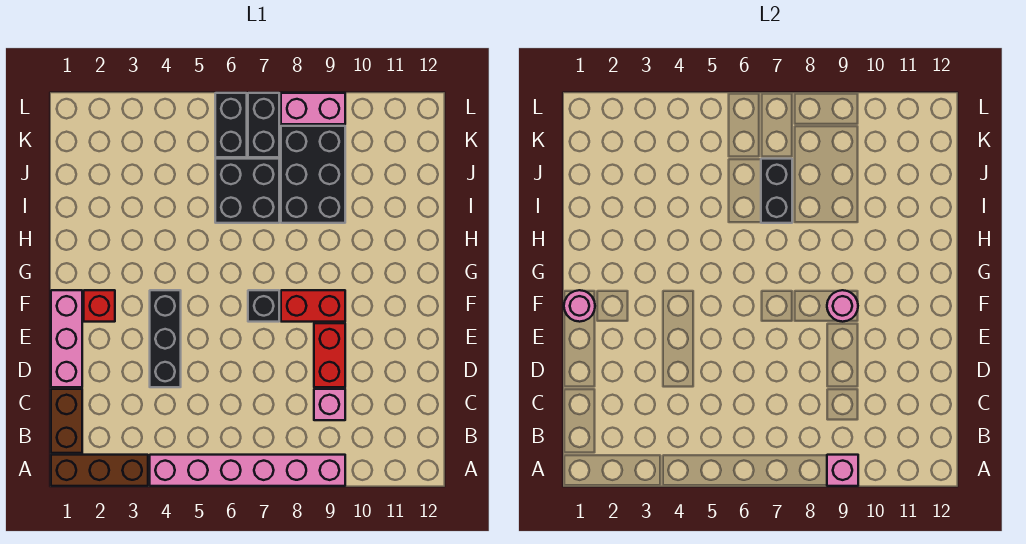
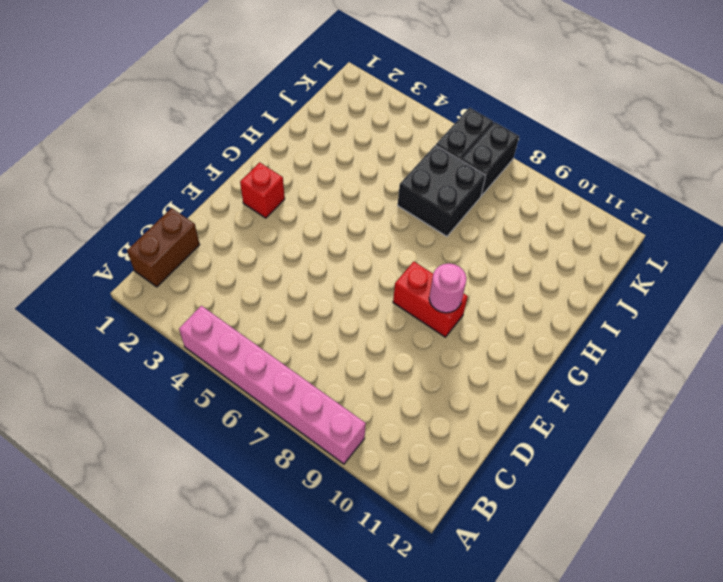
none -> brown brick A1:A3 level 1
none -> pink brick C9 level 1
none -> pink brick D1:F1 level 1

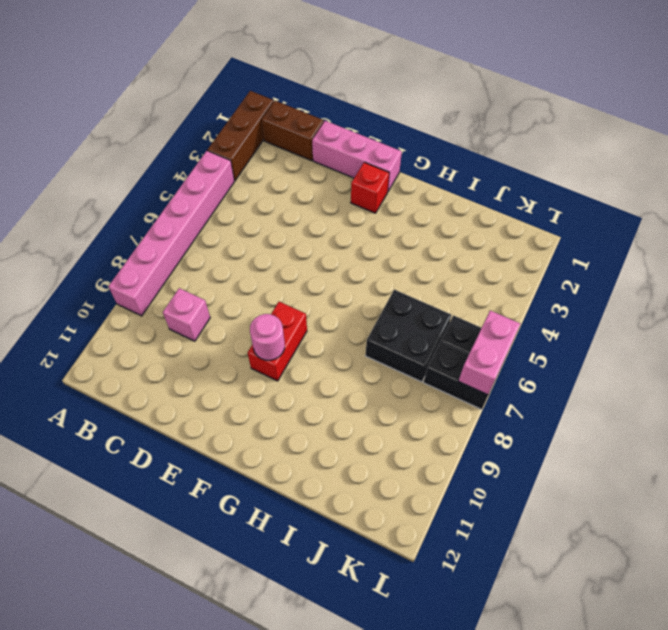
pink brick L6:L7 level 2 -> pink brick L8:L9 level 1
none -> black brick D4:F4 level 1
none -> red brick D9:E9 level 1
none -> black brick F7 level 1

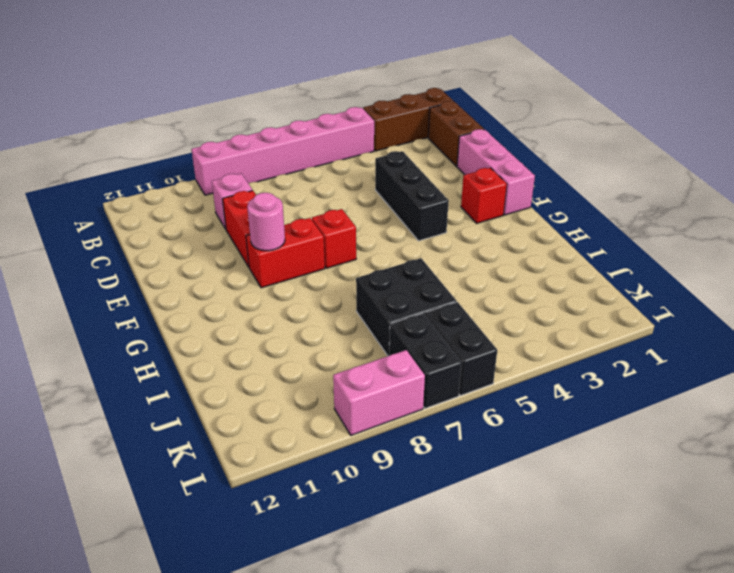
red brick F7 level 1 -> black brick F7 level 1
none -> black brick I8:K9 level 1
none -> pink brick A9 level 2
none -> pink round brick F1 level 2

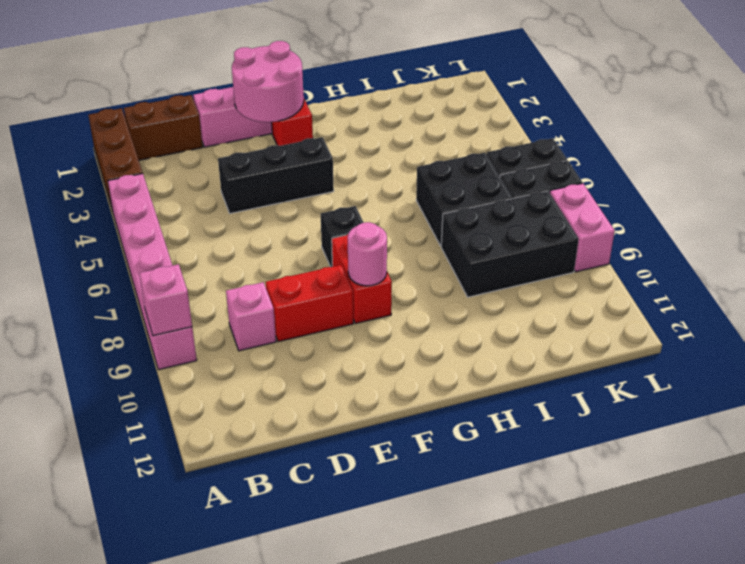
pink round brick E1:F2 level 2 -> pink round brick F1 level 2
none -> black brick I7:J7 level 2

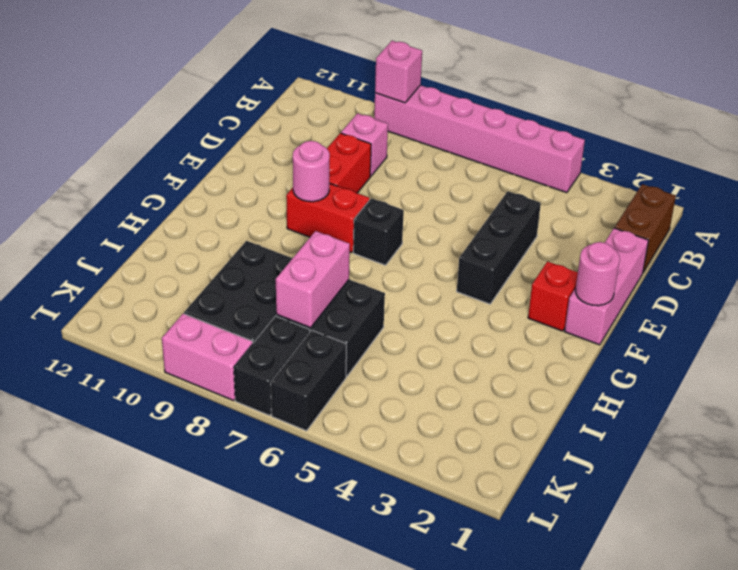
pink brick I7:J7 level 2 -> black brick I7:J7 level 2
none -> brown brick A1:A3 level 1

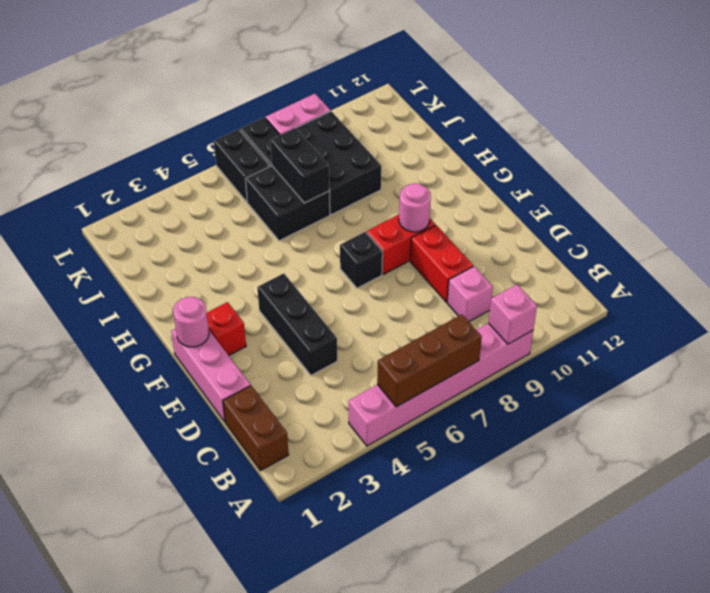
brown brick A5:A7 level 2 -> brown brick A1:A3 level 1

